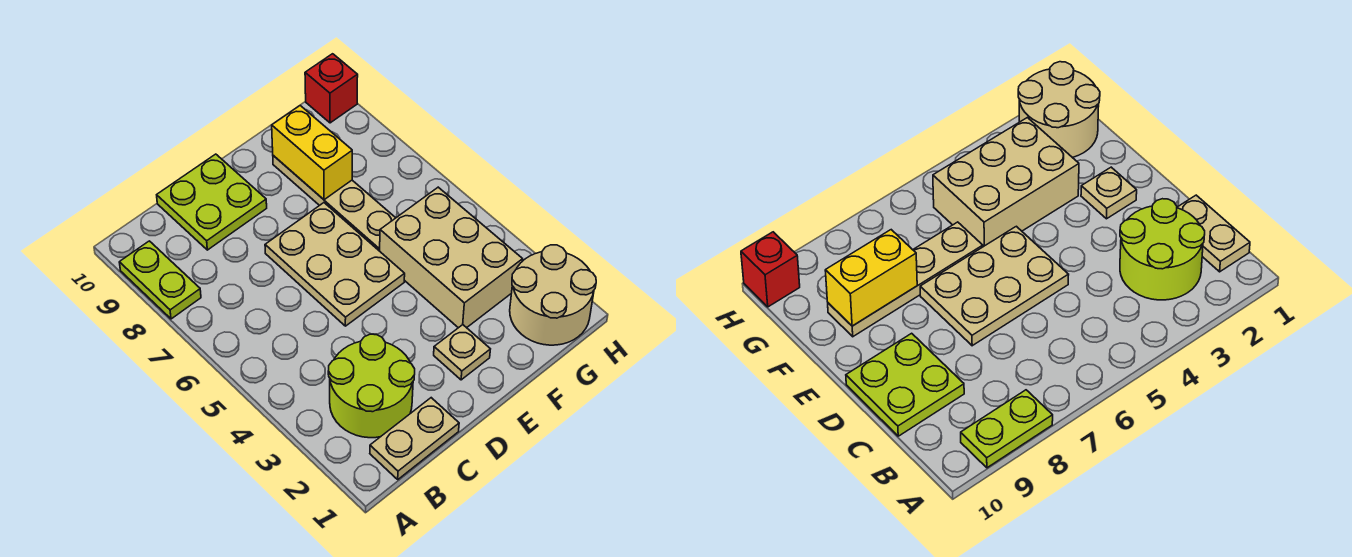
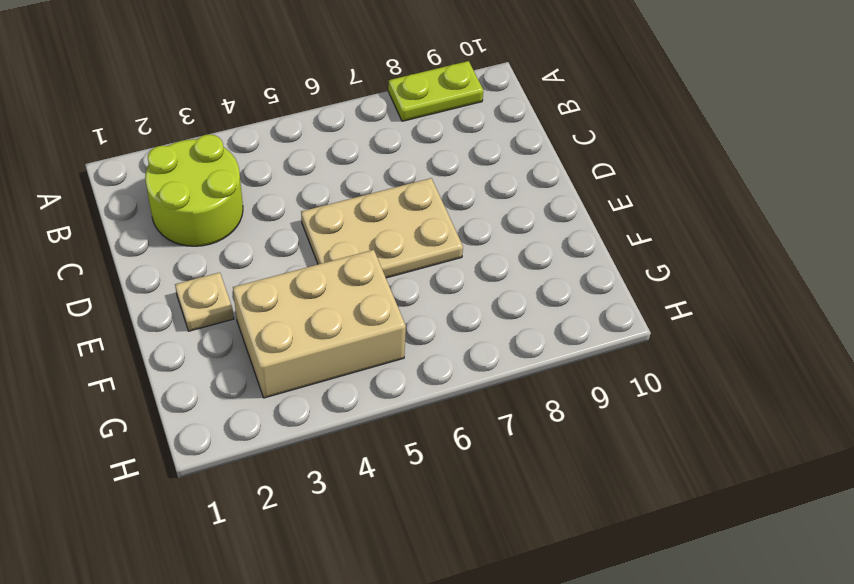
none -> tan plate B1:C1 level 1
none -> lime plate C9:D10 level 1

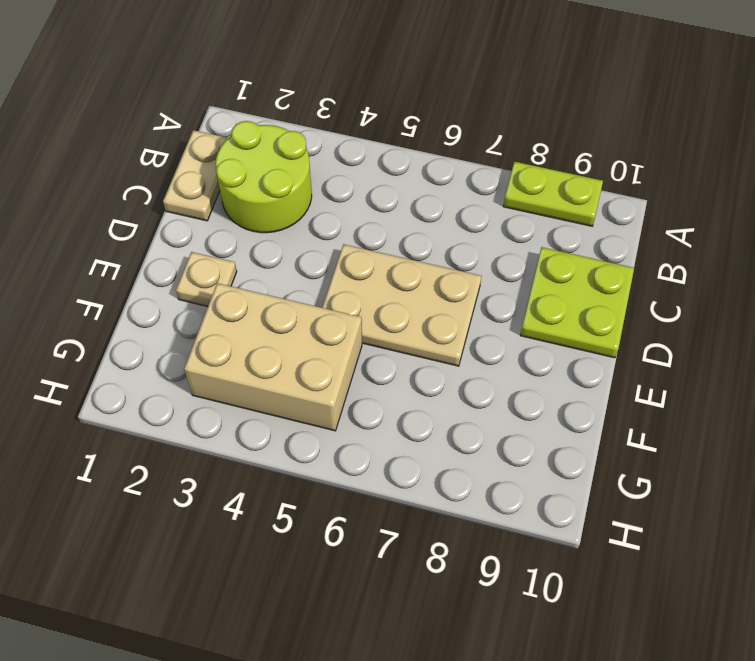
none -> tan plate F6:F9 level 1
none -> tan round brick G1:H2 level 1

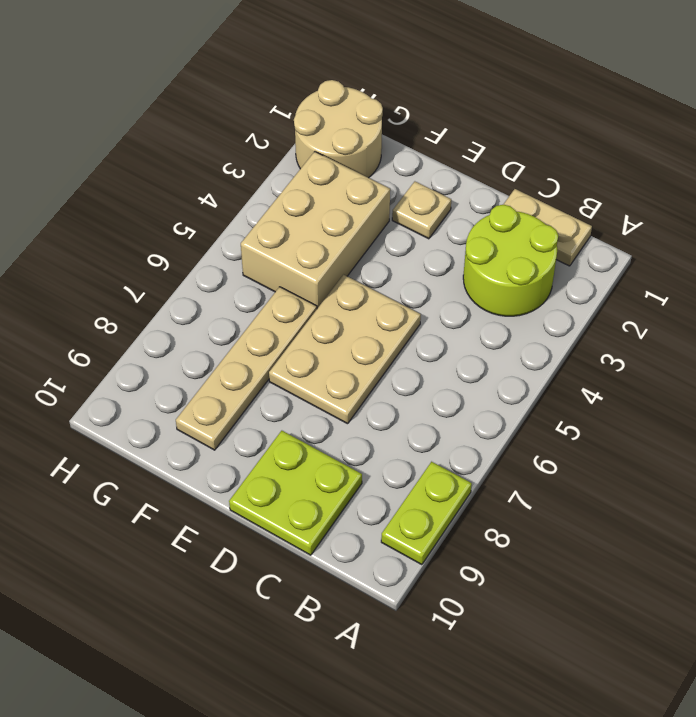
none -> red brick H10 level 1
none -> yellow brick F8:F9 level 2

